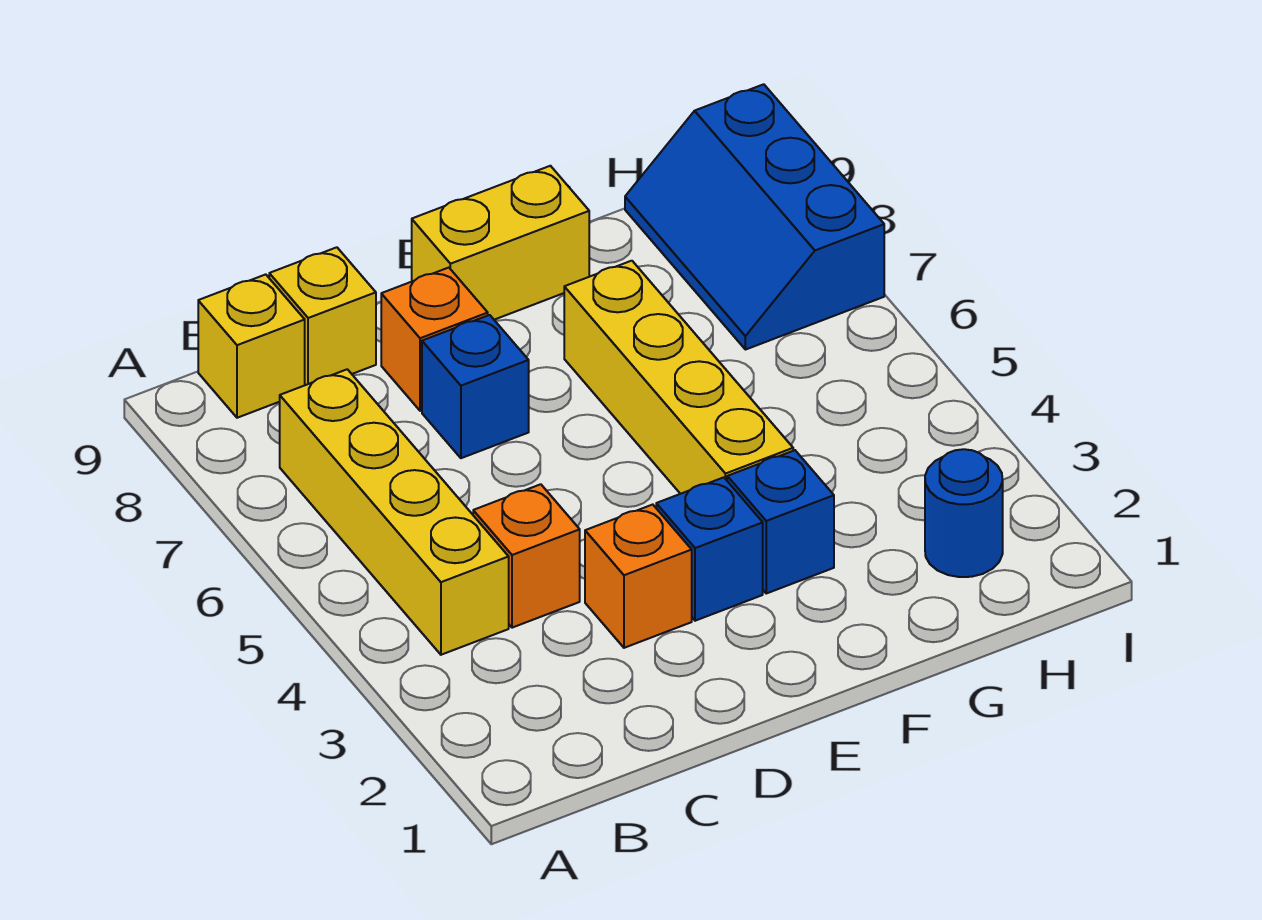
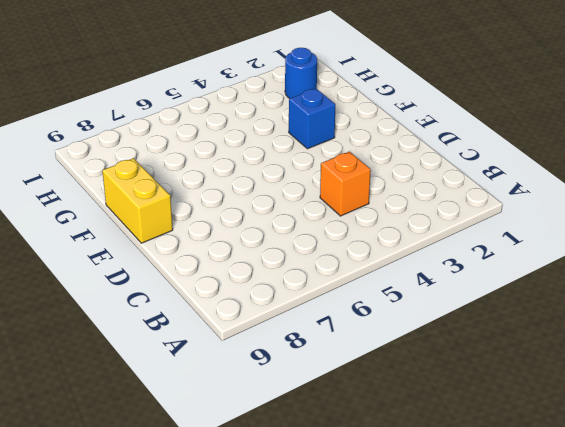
none -> yellow brick B4:B7 level 1
none -> yellow brick B9 level 1
none -> yellow brick C9 level 1

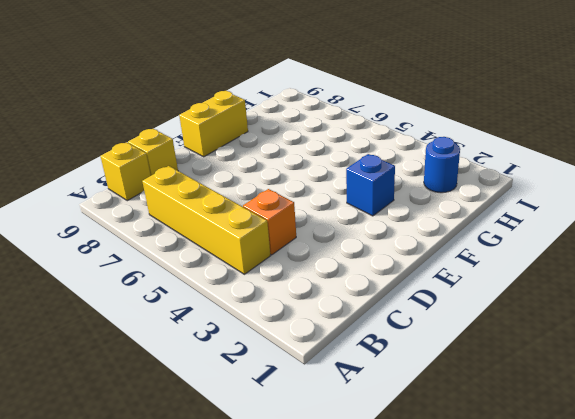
none -> orange brick D3 level 1
none -> blue brick D7 level 1
none -> orange brick D8 level 1

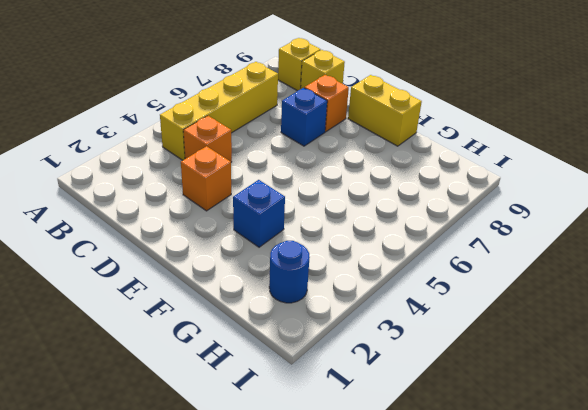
none -> blue brick E3 level 1
none -> yellow brick F4:F7 level 1
none -> blue slope H7:I9 level 1 top I

